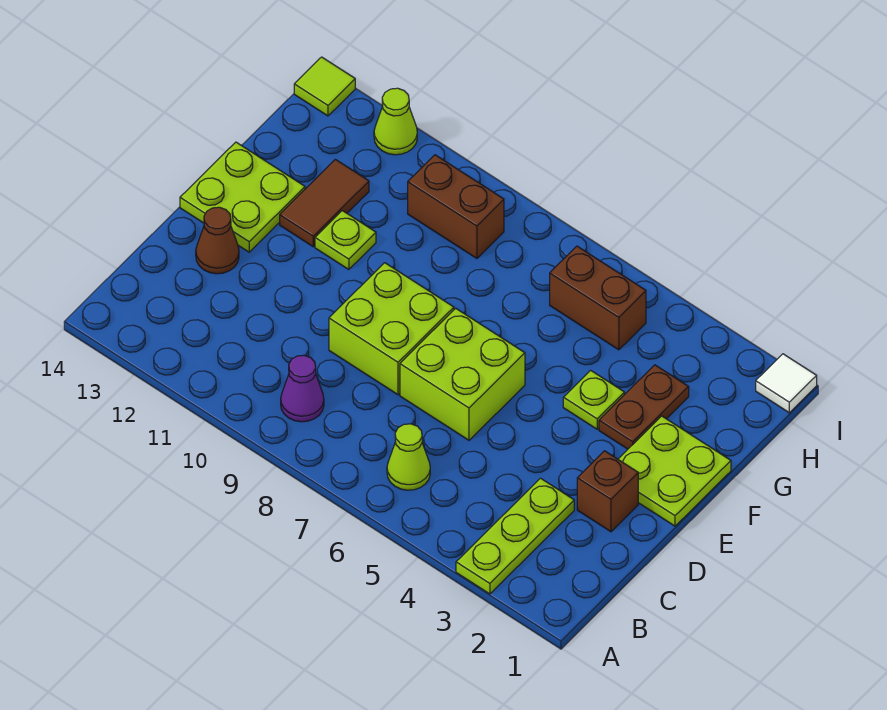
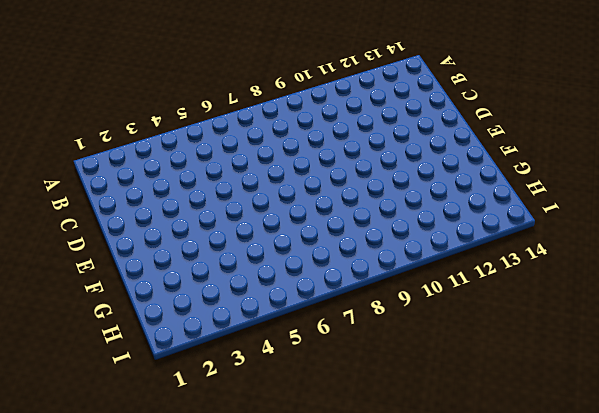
none -> lime plate A3:C3 level 1
none -> lime cone B6 level 1
none -> purple cone B9 level 1

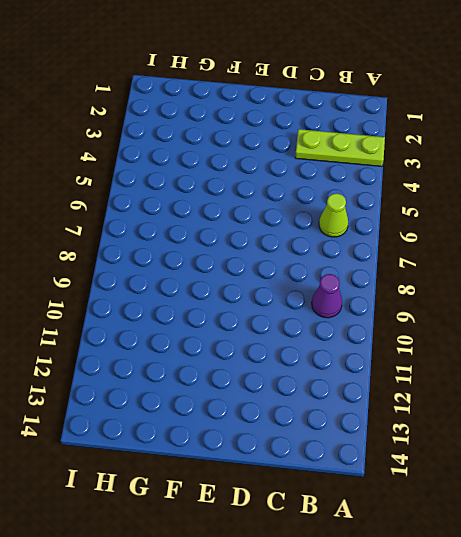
none -> brown brick D2 level 1
none -> lime brick D6:E7 level 1
none -> lime brick D8:E9 level 1

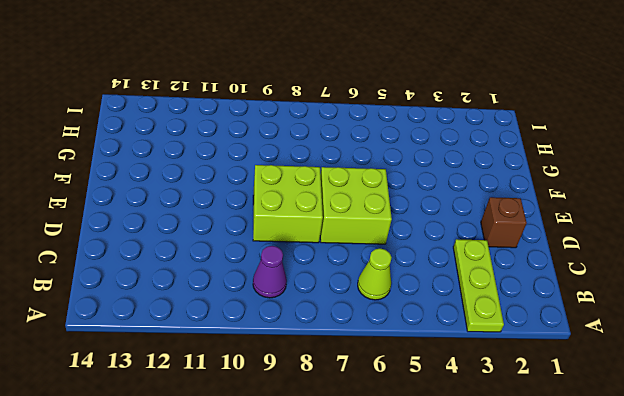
none -> brown cone D13 level 1
none -> lime plate E1:F2 level 1
none -> lime plate E13:F14 level 1

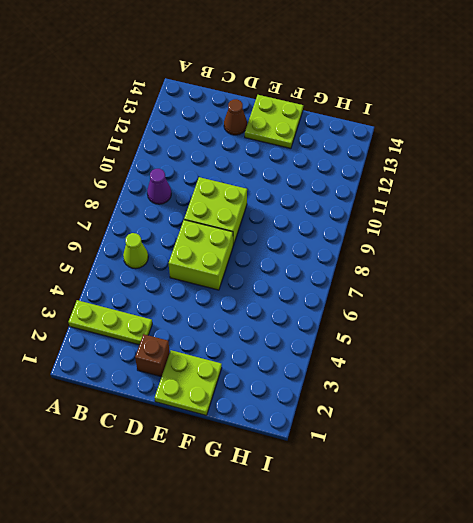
none -> brown plate F3:G3 level 1
none -> lime plate F4 level 1
none -> lime plate F11 level 1

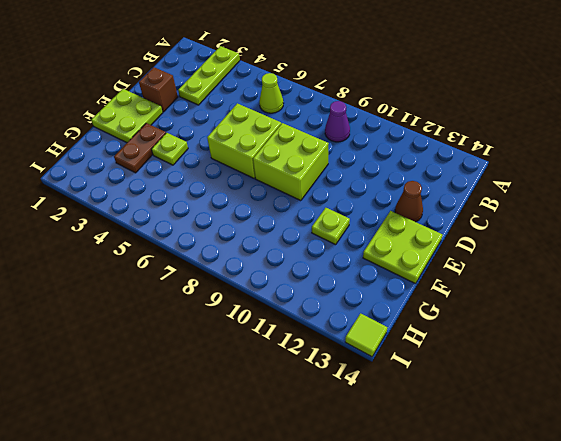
none -> brown tile F12:G12 level 1
none -> brown brick H5:H6 level 1
none -> brown brick H9:H10 level 1

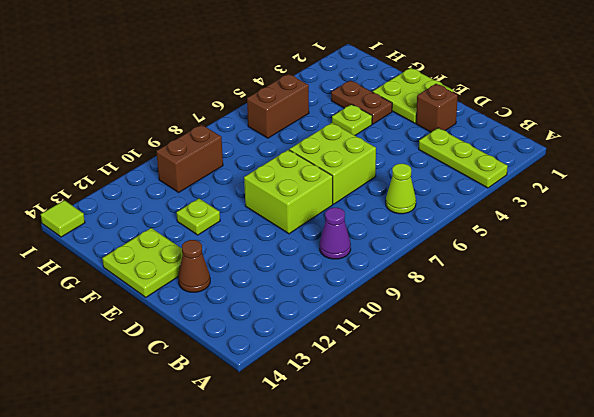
none -> brown tile F12:G12 level 1
none -> white tile I1 level 1
none -> lime cone I12 level 1

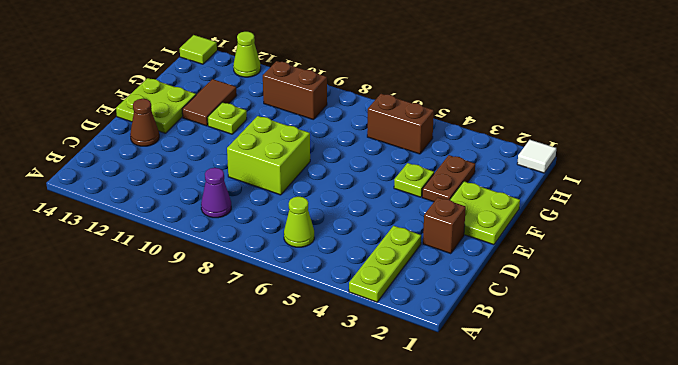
none -> lime brick D6:E7 level 1

